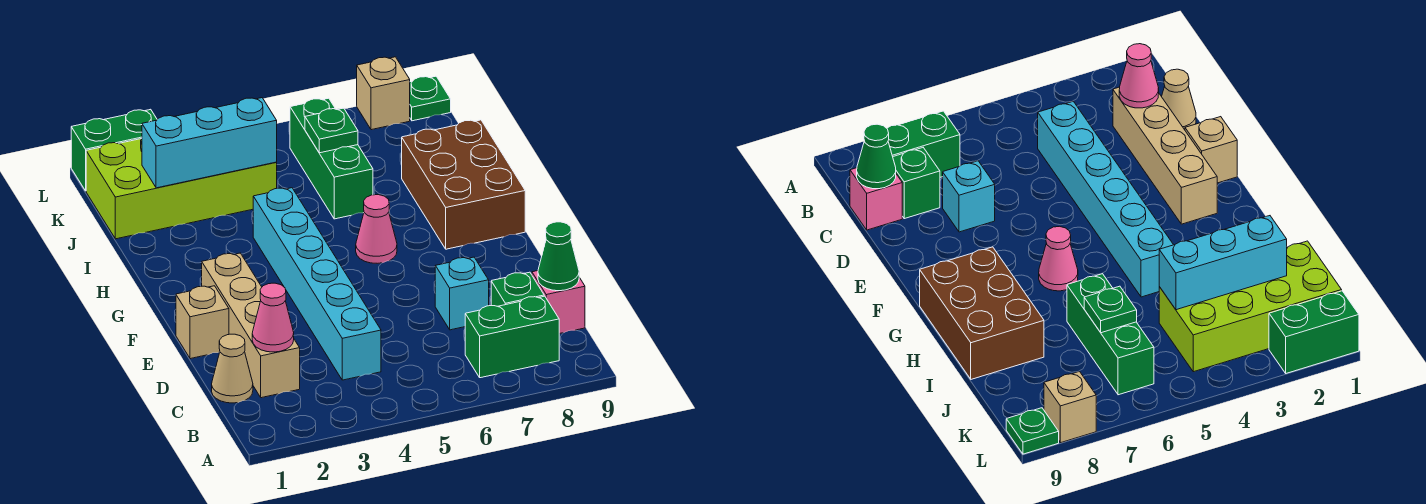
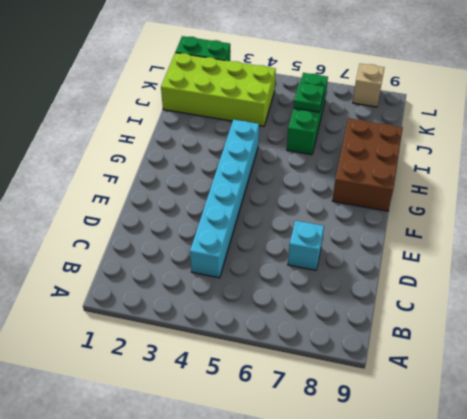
none -> green brick B7:B8 level 1
none -> tan cone C1 level 1
none -> tan brick C2:F2 level 1

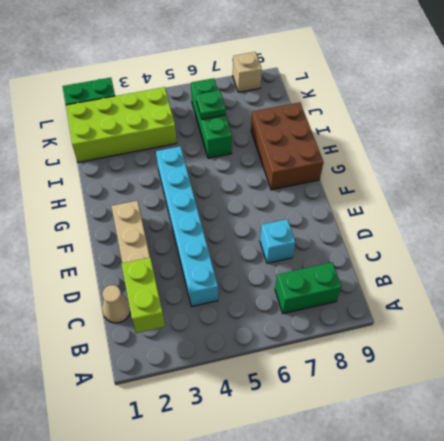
lime brick B2:C2 level 2 -> pink cone C2 level 2
none -> green brick C8 level 1
none -> pink brick C9 level 1
none -> tan brick E1 level 1

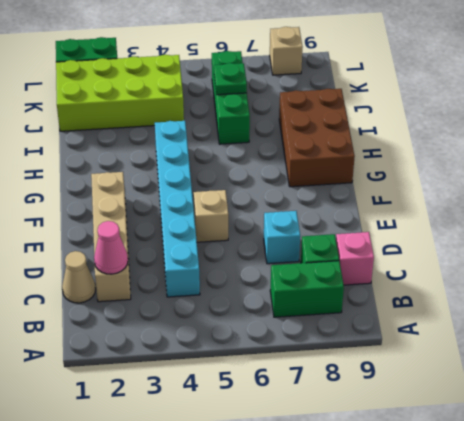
tan brick E5 level 1 -> tan brick E1 level 1
none -> pink cone G6 level 1
none -> green plate L9 level 1
none -> green cone C9 level 2

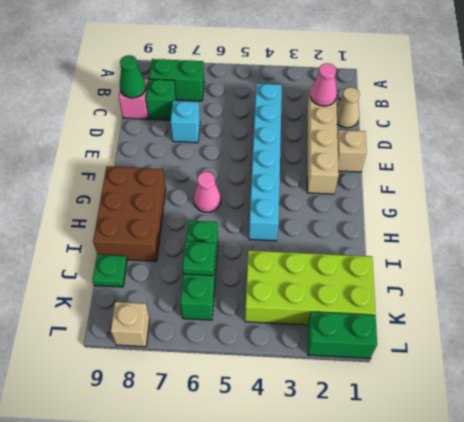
green plate J9 level 1 -> green plate L9 level 1
none -> cyan brick J2:J4 level 2

